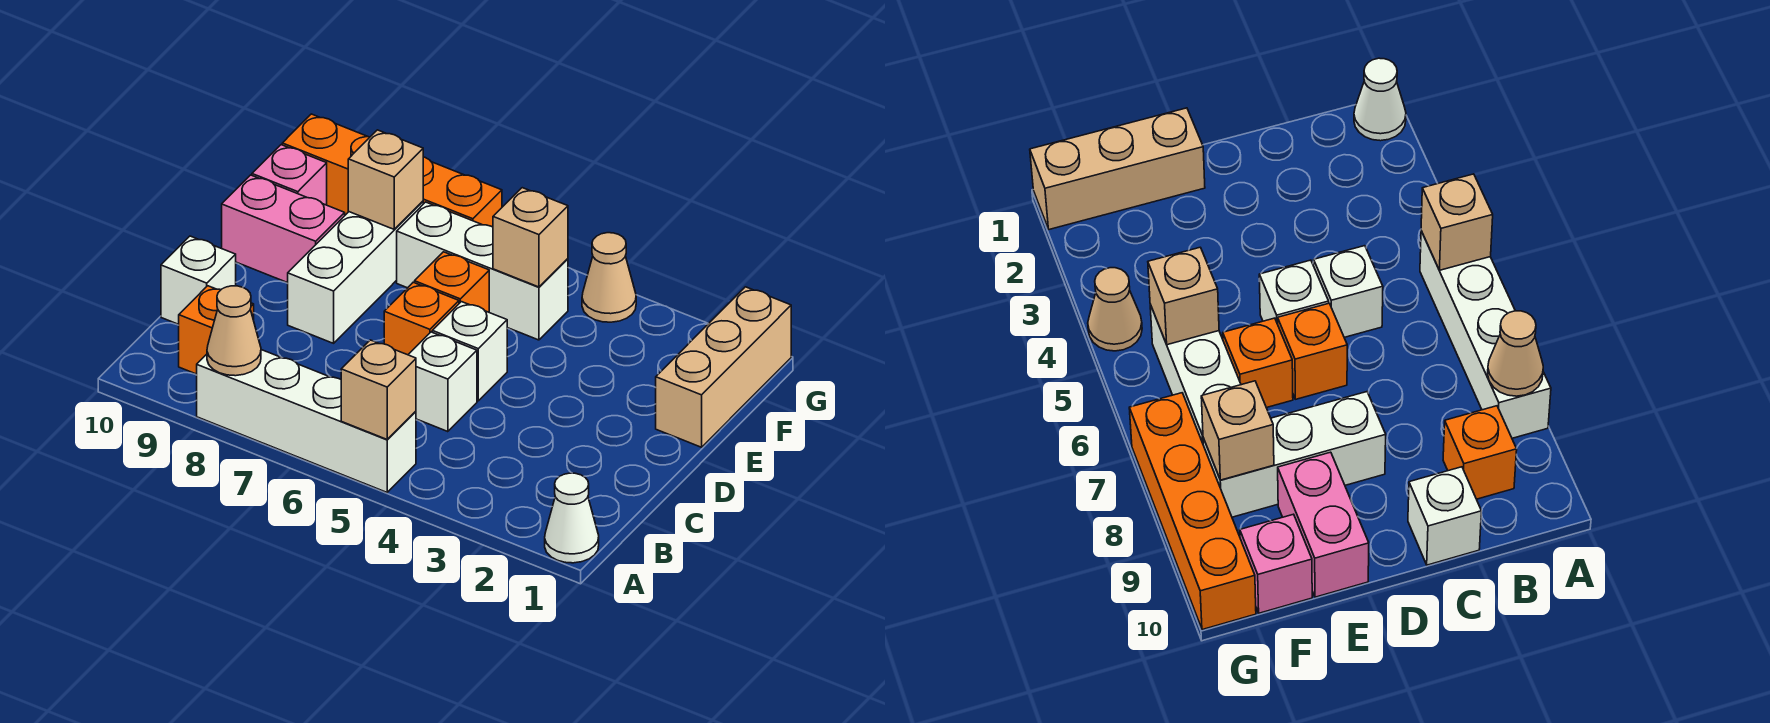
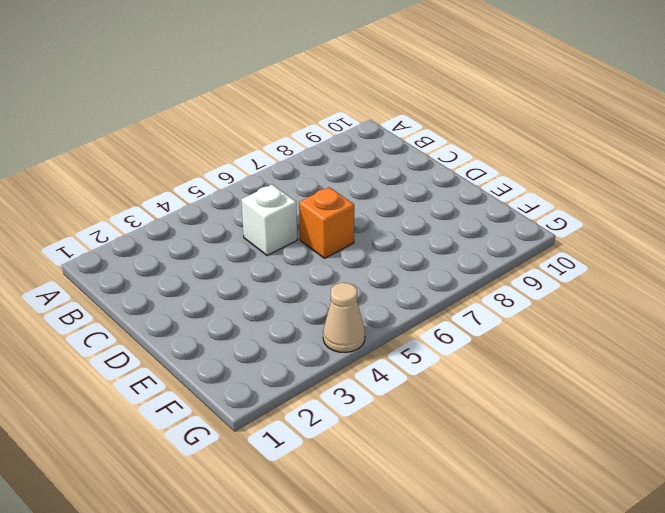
none -> white cone A1 level 1
none -> white brick A5:A8 level 1
none -> orange brick B9 level 1

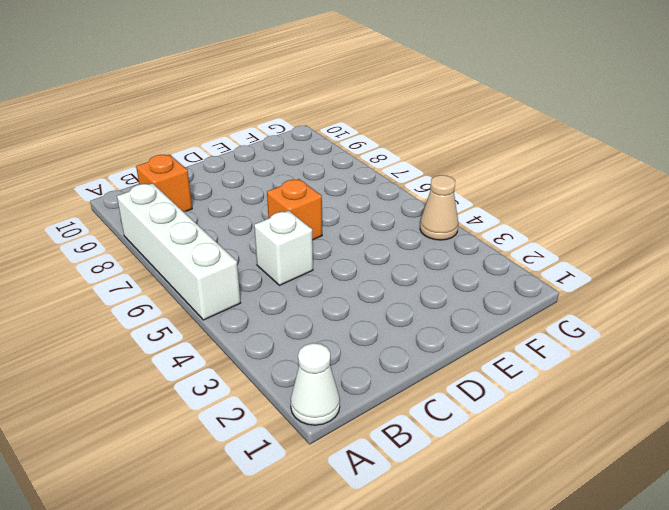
none -> white brick C10 level 1
none -> white brick D5 level 1
none -> white brick D8:F8 level 1

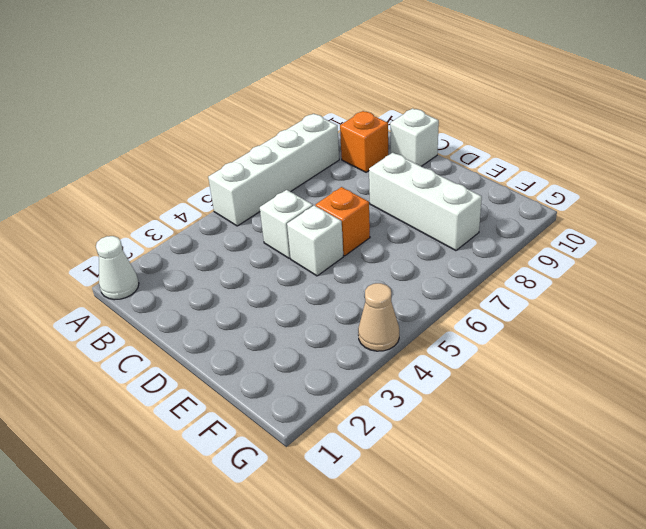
none -> tan brick E1:G1 level 1
none -> orange brick E6 level 1
none -> pink brick E9:E10 level 1

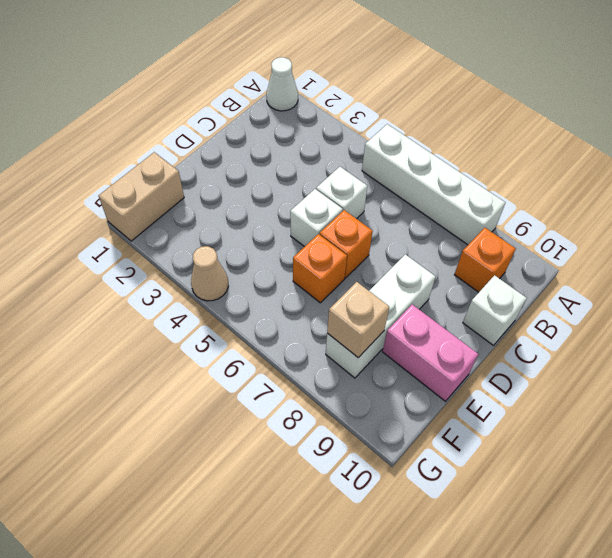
tan brick F1:G1 level 1 -> tan brick E1:G1 level 1
none -> white brick F5:F7 level 1
none -> pink brick F10 level 1
none -> orange brick G7:G10 level 1

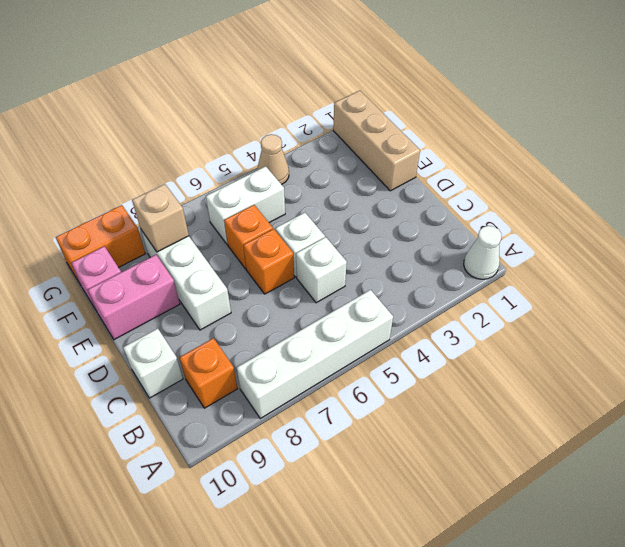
white brick F5:F6 level 1 -> white brick F5:F7 level 1
orange brick G9:G10 level 1 -> orange brick G7:G10 level 1
none -> tan brick A5 level 2
none -> tan cone A8 level 2
none -> tan brick F5 level 2

